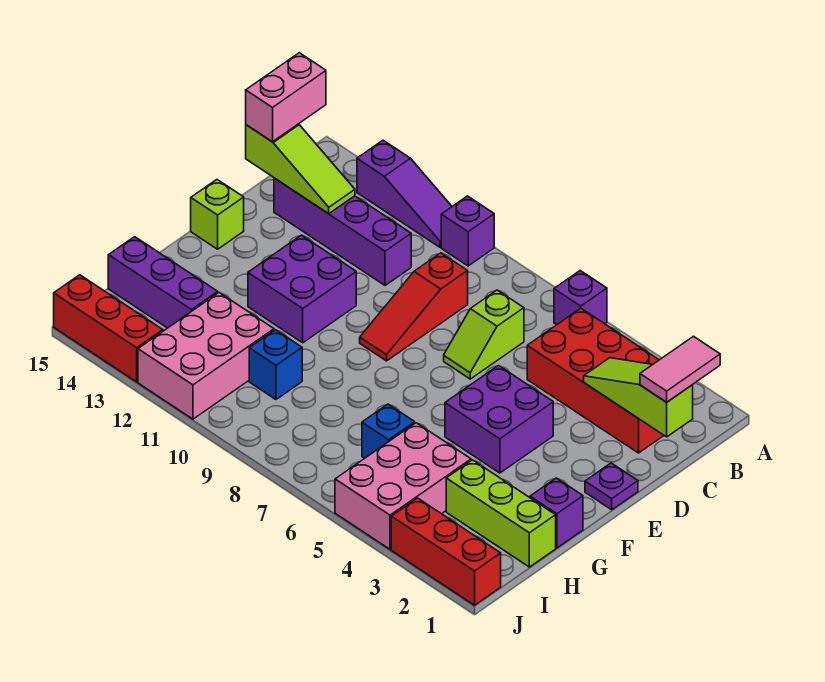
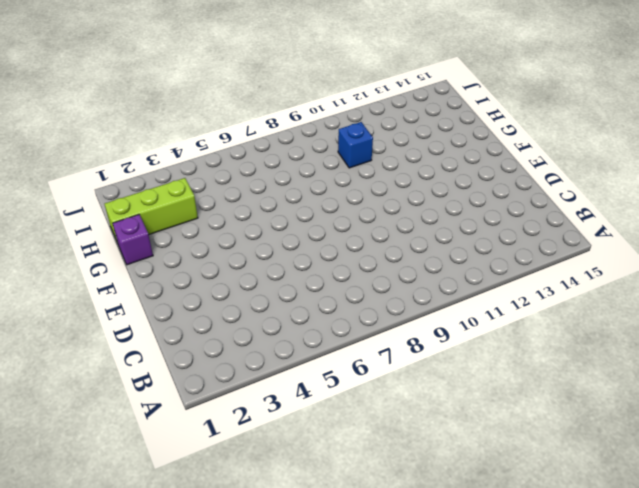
none -> purple brick A6 level 1
none -> purple brick A10 level 1
none -> purple slope A11:A13 level 1 top 13

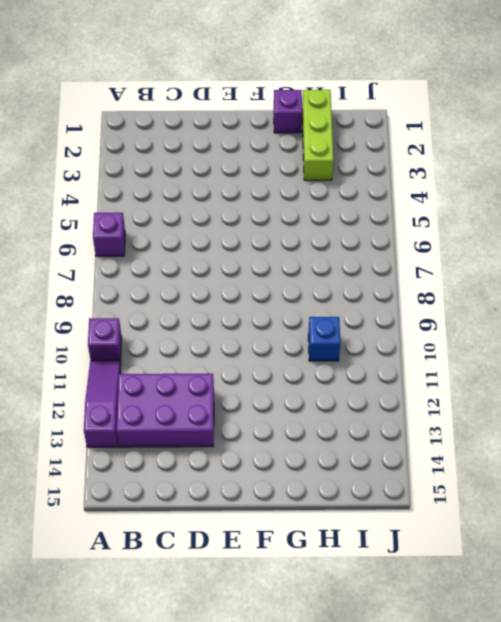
purple brick B12:D13 level 1 -> purple brick C11:C14 level 1
none -> red brick B2:C5 level 1
none -> lime slope C7:D7 level 1 top C
none -> red slope C9:E9 level 1 top C

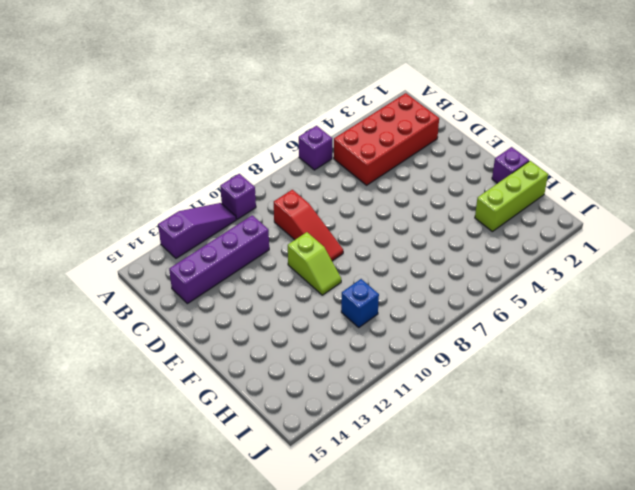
lime slope E10:F10 level 1 top E -> lime slope C7:D7 level 1 top C
none -> purple plate E1 level 1
none -> purple brick E4:F5 level 1
none -> purple brick E11:F12 level 1

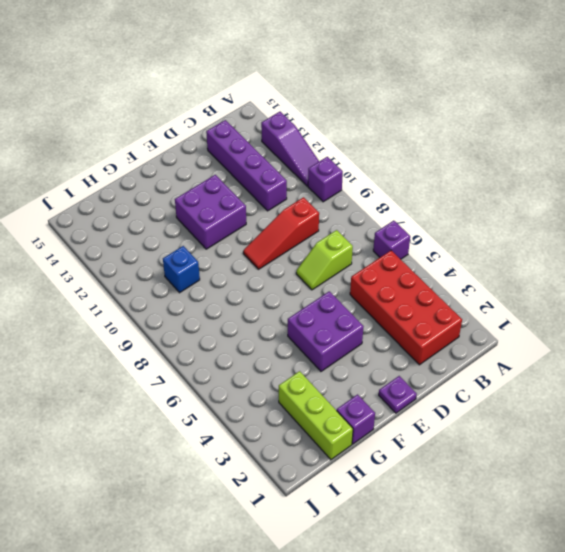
none -> lime brick E15 level 1
none -> pink brick H4:J5 level 1
none -> blue brick H6 level 1

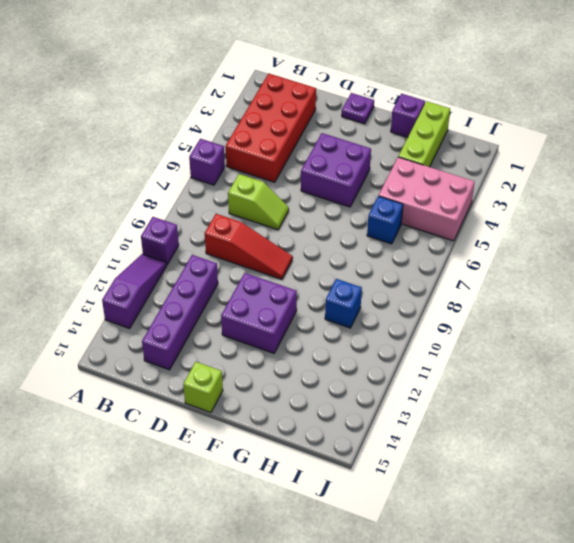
none -> pink brick H11:J12 level 1
none -> purple brick H13:H15 level 1
none -> red brick J1:J3 level 1

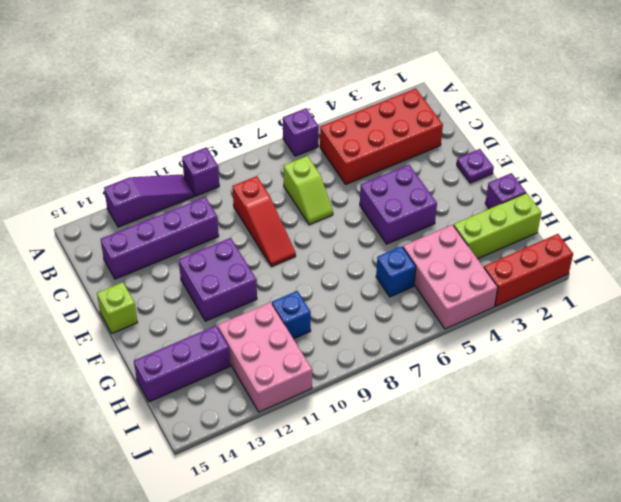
none -> red brick J13:J15 level 1
none -> lime slope C1:C3 level 2 top 1
none -> lime slope C13:C15 level 2 top 15

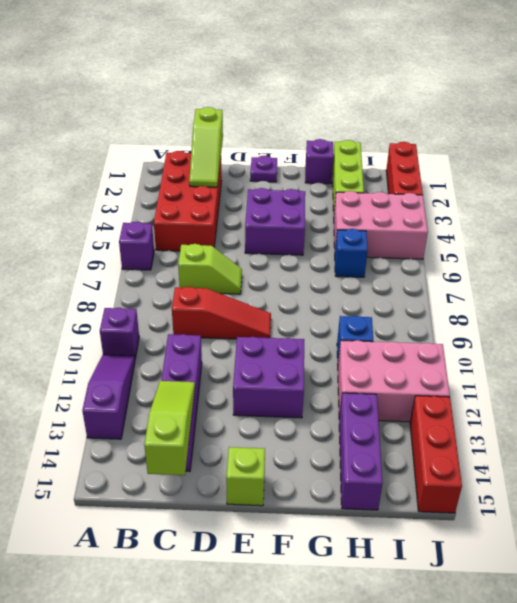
none -> pink tile B1:C1 level 3
none -> pink brick B15:C15 level 3

